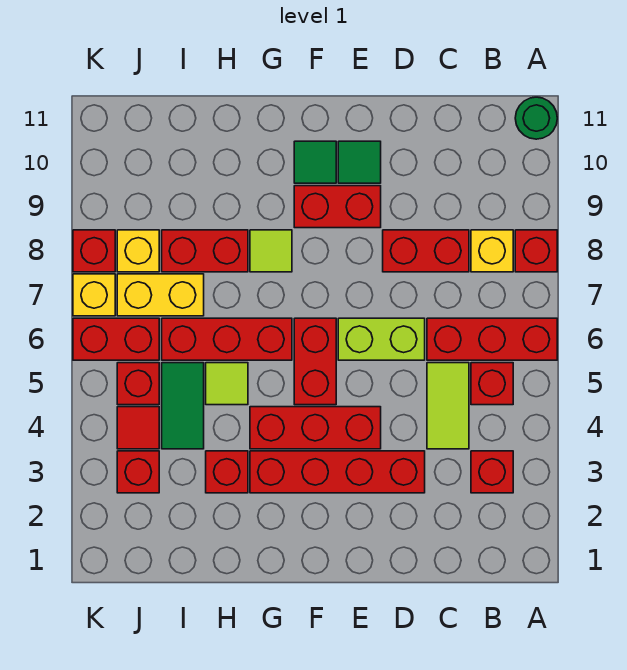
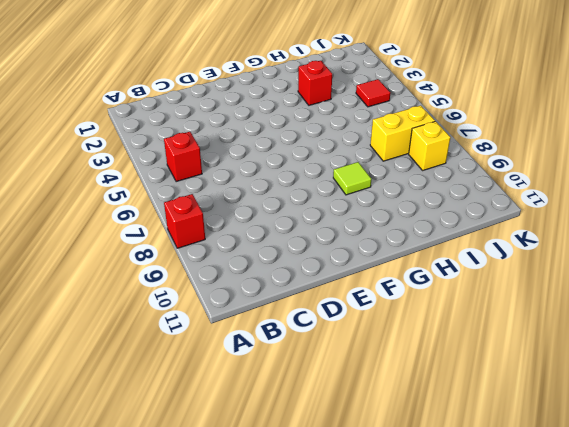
none -> red brick A6:C6 level 1
none -> green round brick A11 level 1
none -> red brick B3 level 1

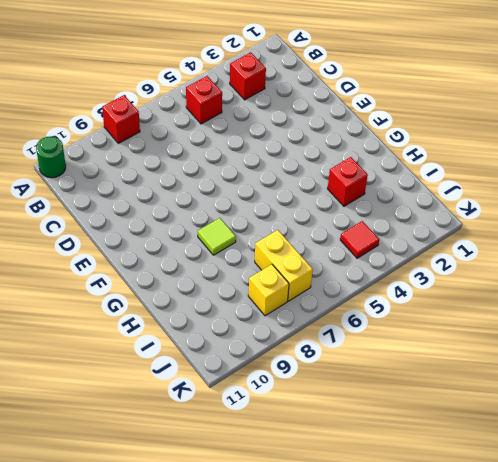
none -> red brick A6:C6 level 1
none -> yellow brick B8 level 1
none -> lime tile C4:C5 level 1

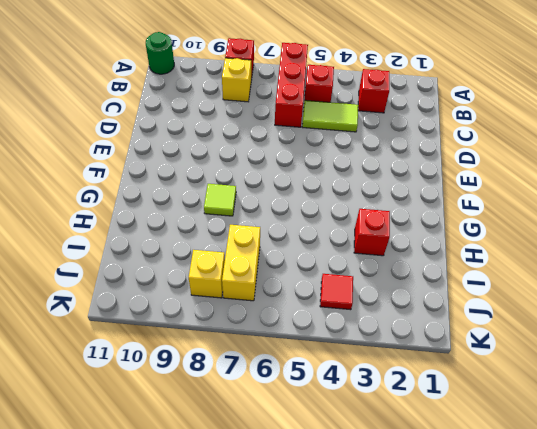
none -> red brick C8:D8 level 1
none -> red brick D3:G3 level 1
none -> lime brick D6:E6 level 1

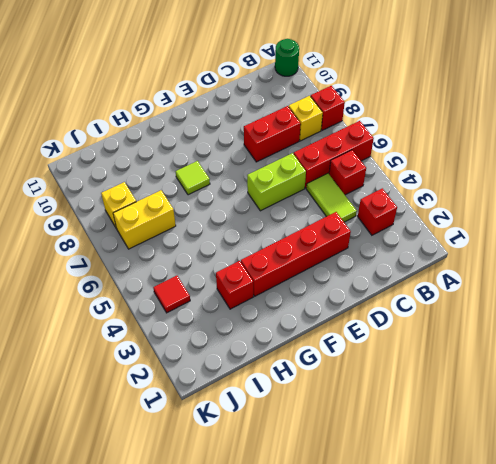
none -> red brick E4:G4 level 1
none -> red brick E9:F9 level 1
none -> green tile E10 level 1

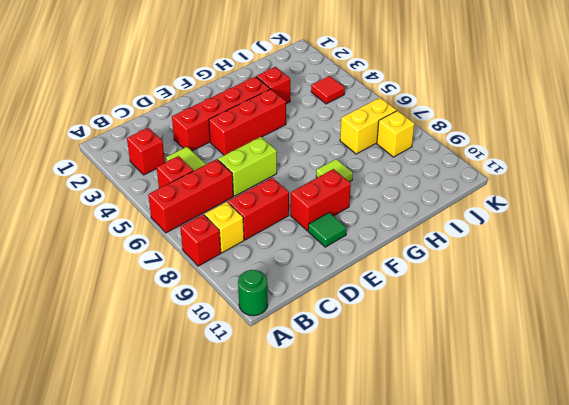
none -> red brick F5:F6 level 1
none -> green tile F10 level 1
none -> red brick G6:I6 level 1

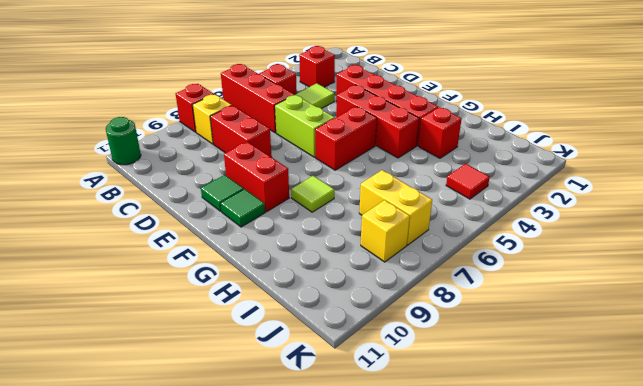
none -> red brick G6:I6 level 1
none -> lime tile H5 level 1
none -> red brick H8:I8 level 1

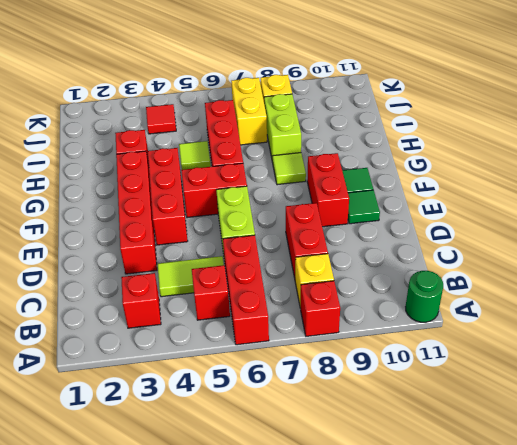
lime brick H8:I8 level 1 -> red brick H8:I8 level 1
none -> green tile I4:I5 level 1
none -> red brick J3 level 1
none -> red brick J5 level 1

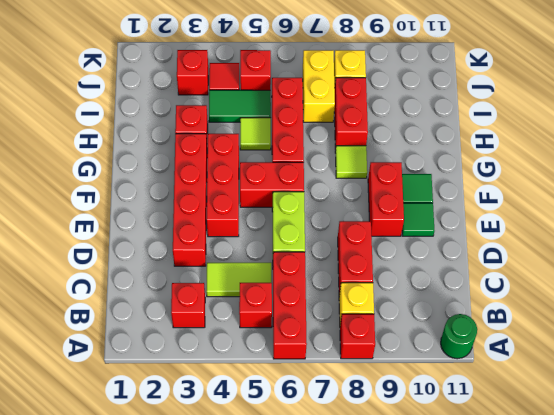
none -> red brick J6:K6 level 1
none -> yellow brick K7 level 1
none -> red brick K8 level 1

